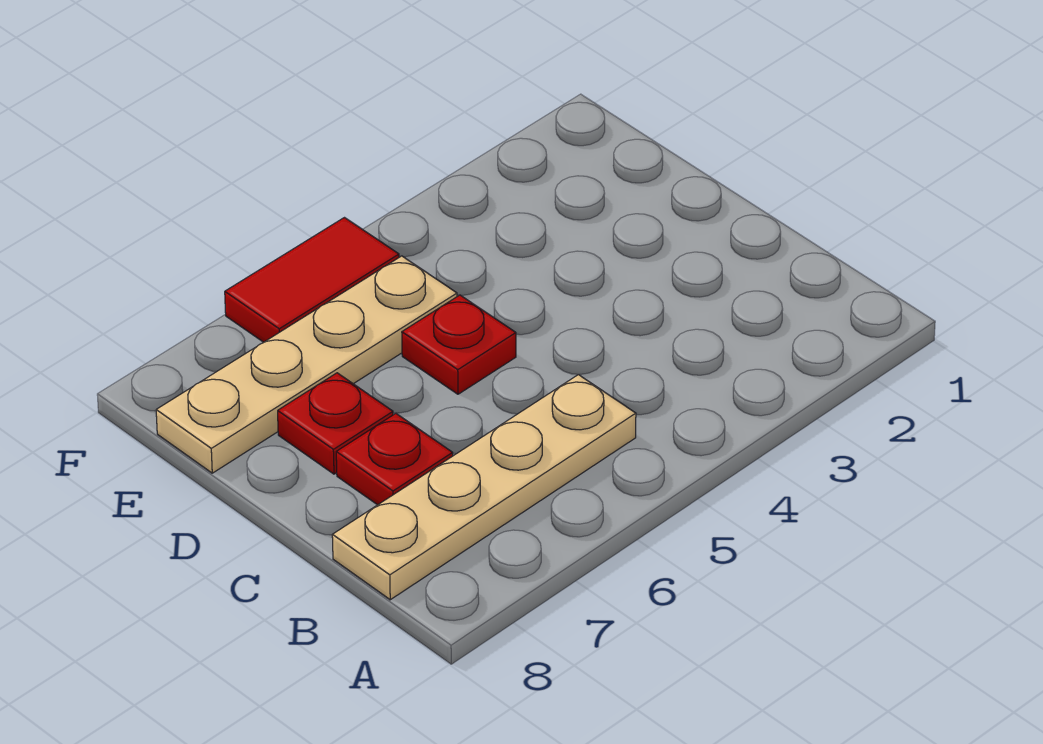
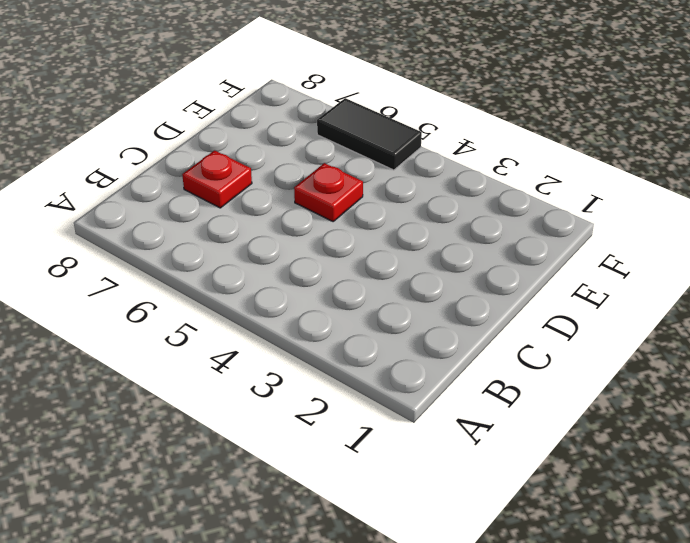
black tile F5:F6 level 1 -> red tile F5:F6 level 1
none -> tan plate B5:B8 level 1
none -> red plate D7 level 1

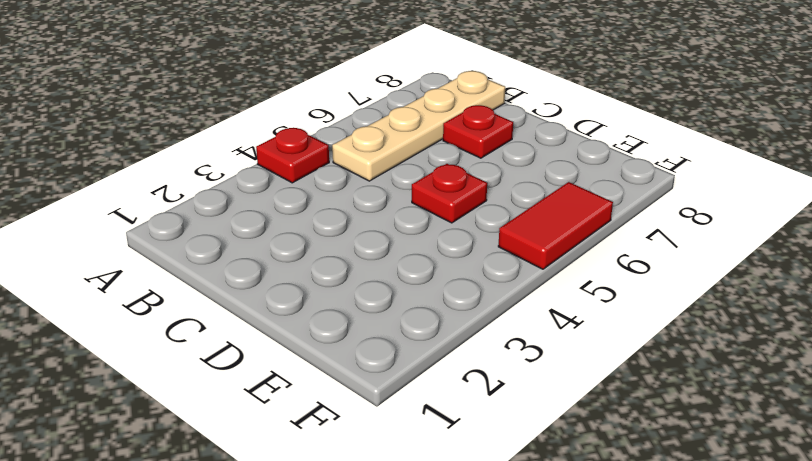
red plate A4 level 1 -> red plate D7 level 1
none -> tan plate E5:E8 level 1

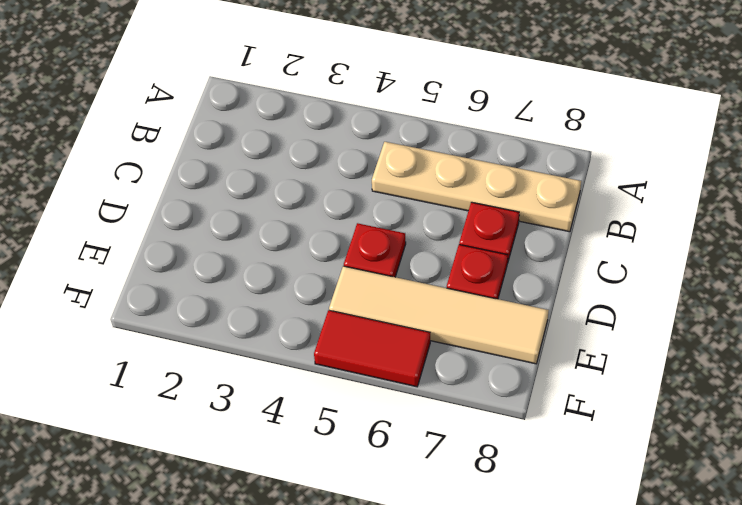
tan tile E5:E8 level 1 -> tan plate E5:E8 level 1

